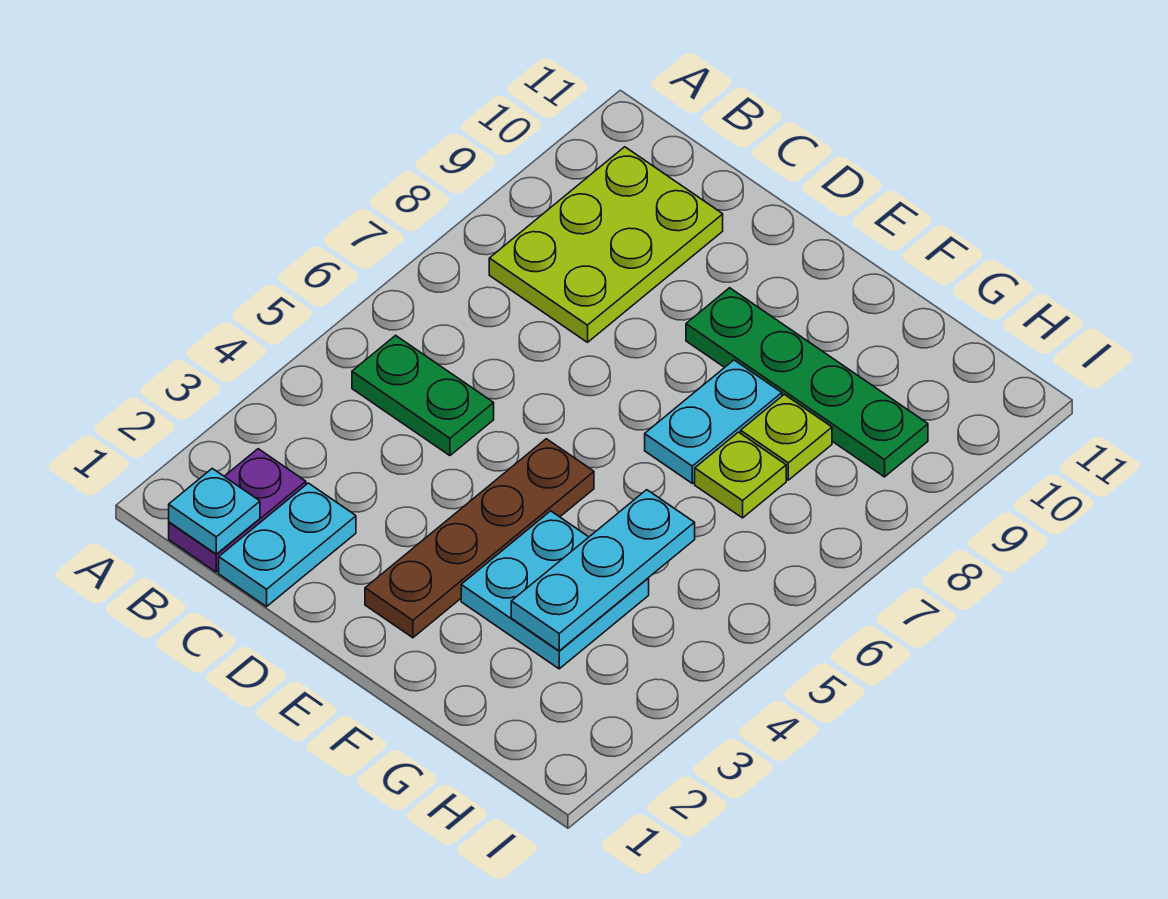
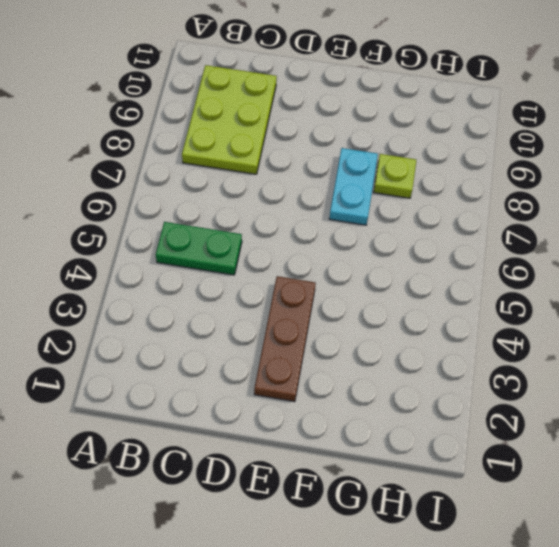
brown plate E2:E4 level 1 -> brown plate E2:E5 level 1
none -> purple plate B1:B2 level 1
none -> cyan plate C1:C2 level 1
none -> green plate E9:H9 level 1

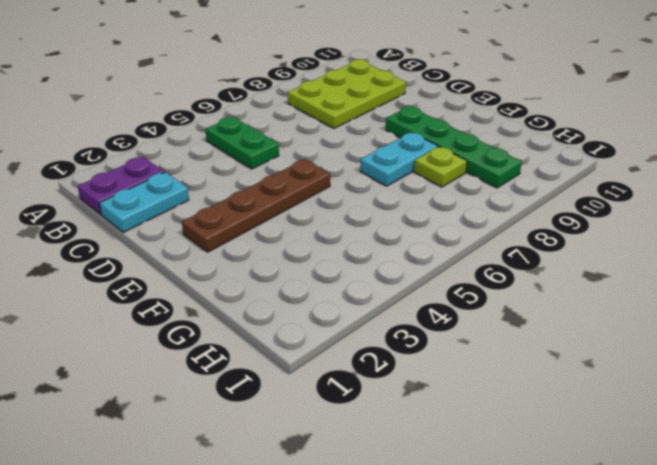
none -> cyan plate F3:G4 level 1
none -> lime plate G7 level 1
none -> cyan plate B1 level 2

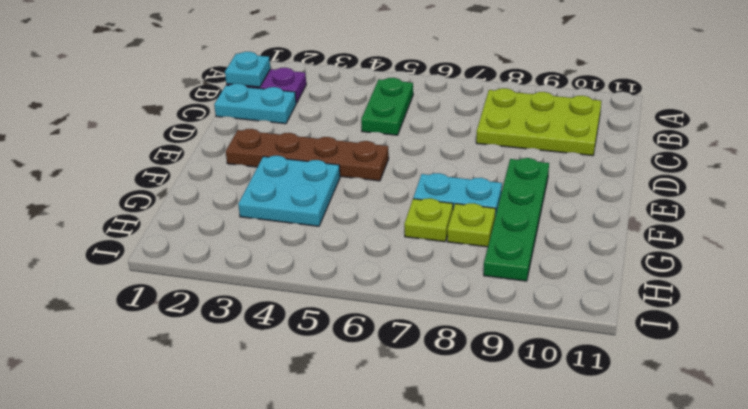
none -> cyan plate G3:G5 level 2

